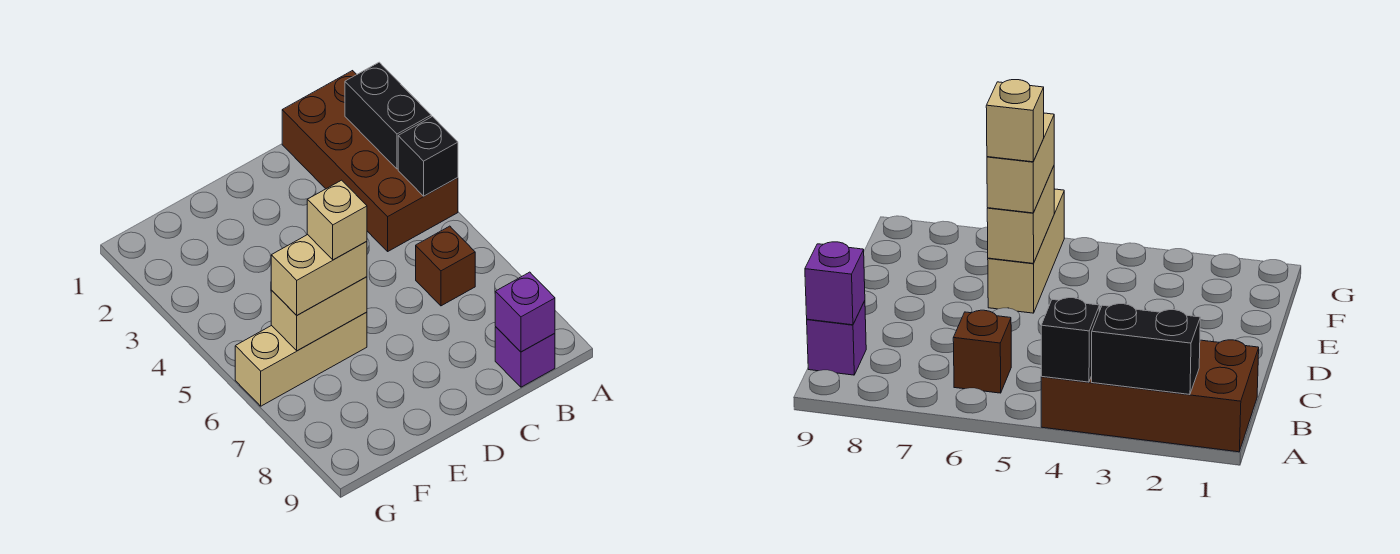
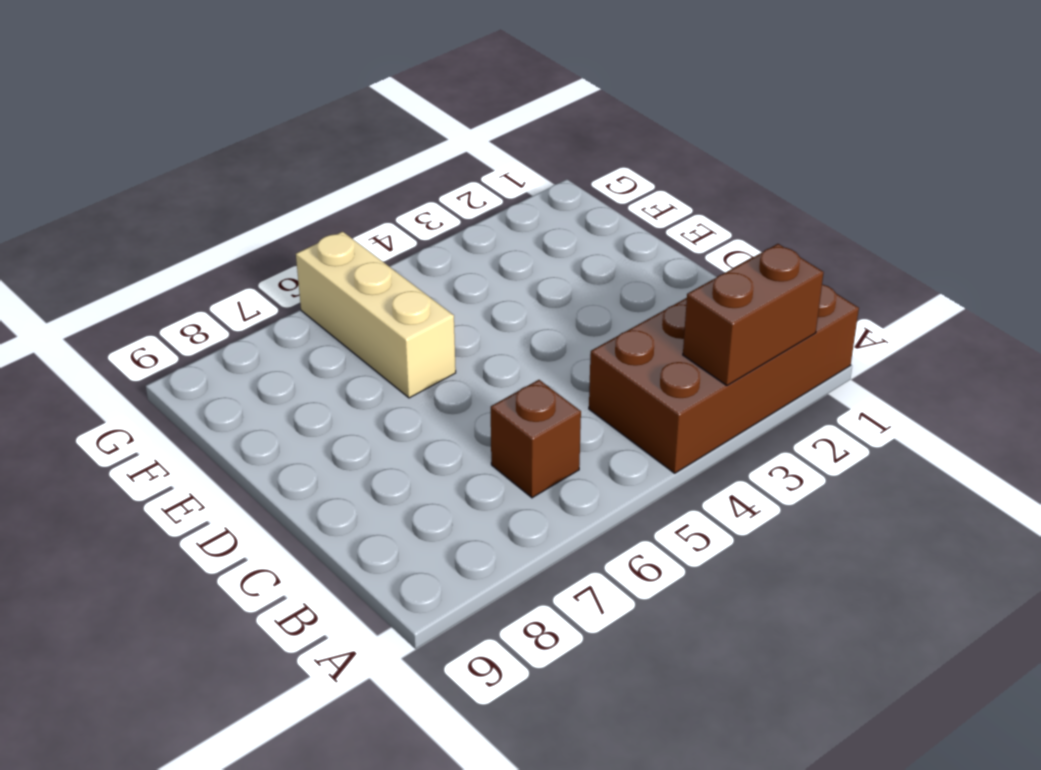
brown brick A2:A3 level 2 -> black brick A2:A3 level 2
none -> purple brick B9 level 1
none -> black brick A4 level 2

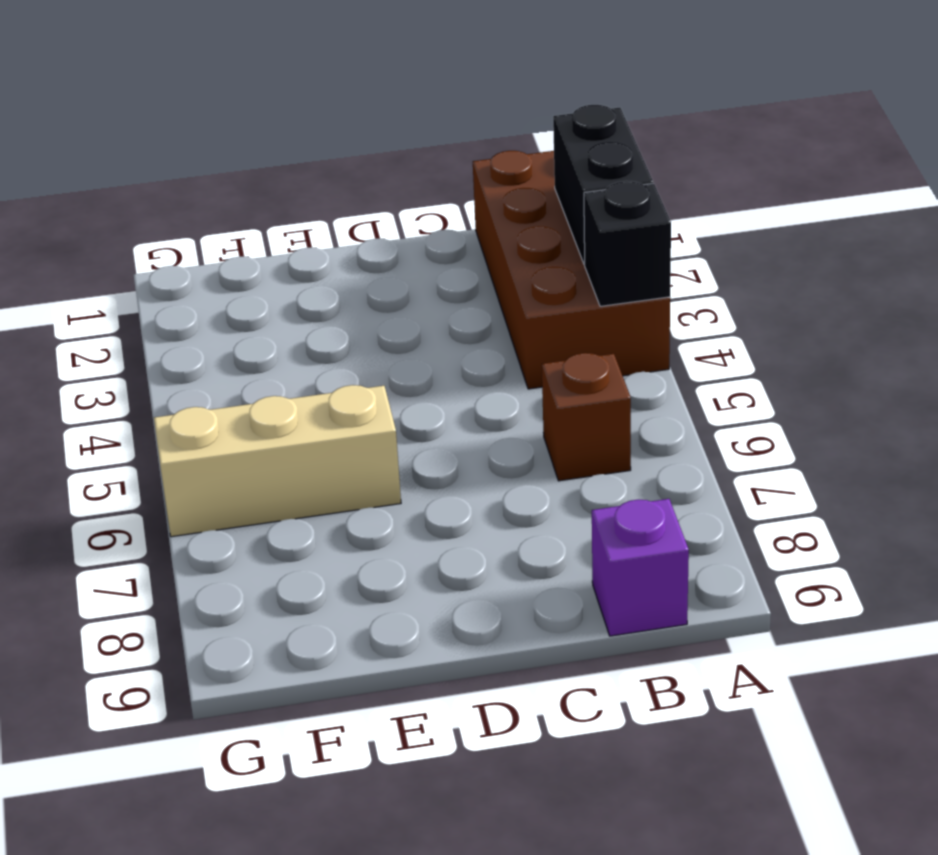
none -> purple brick B9 level 2
none -> tan brick E6:F6 level 2

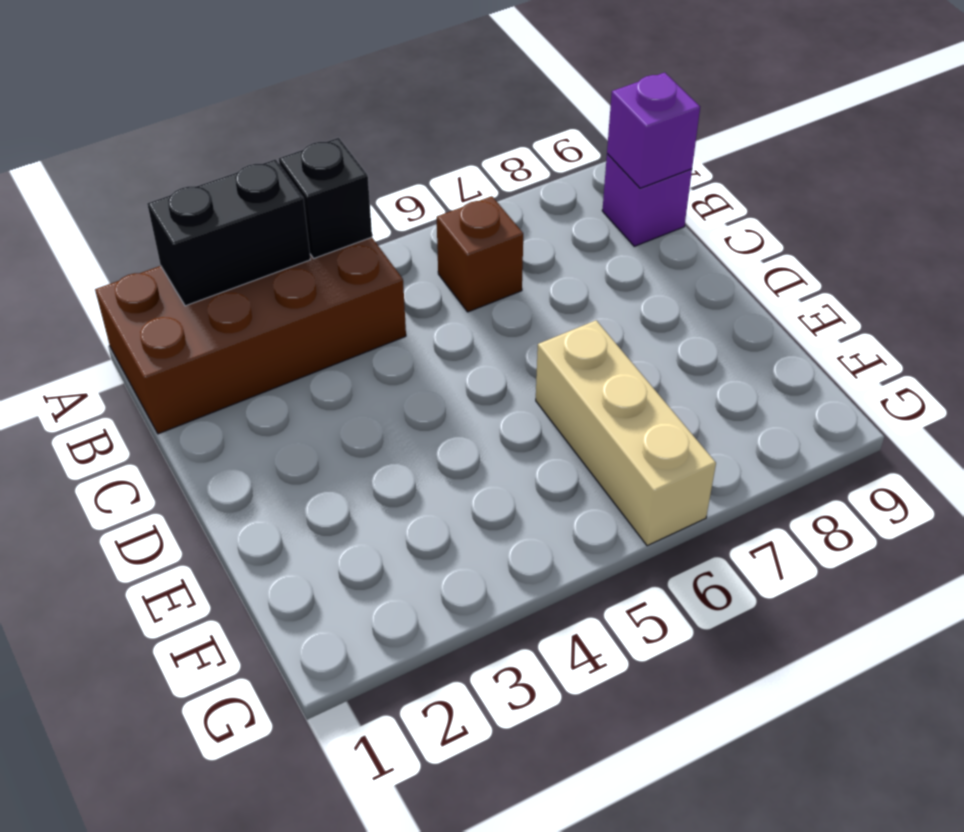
none -> tan brick E6:F6 level 2
none -> tan brick E6:F6 level 3

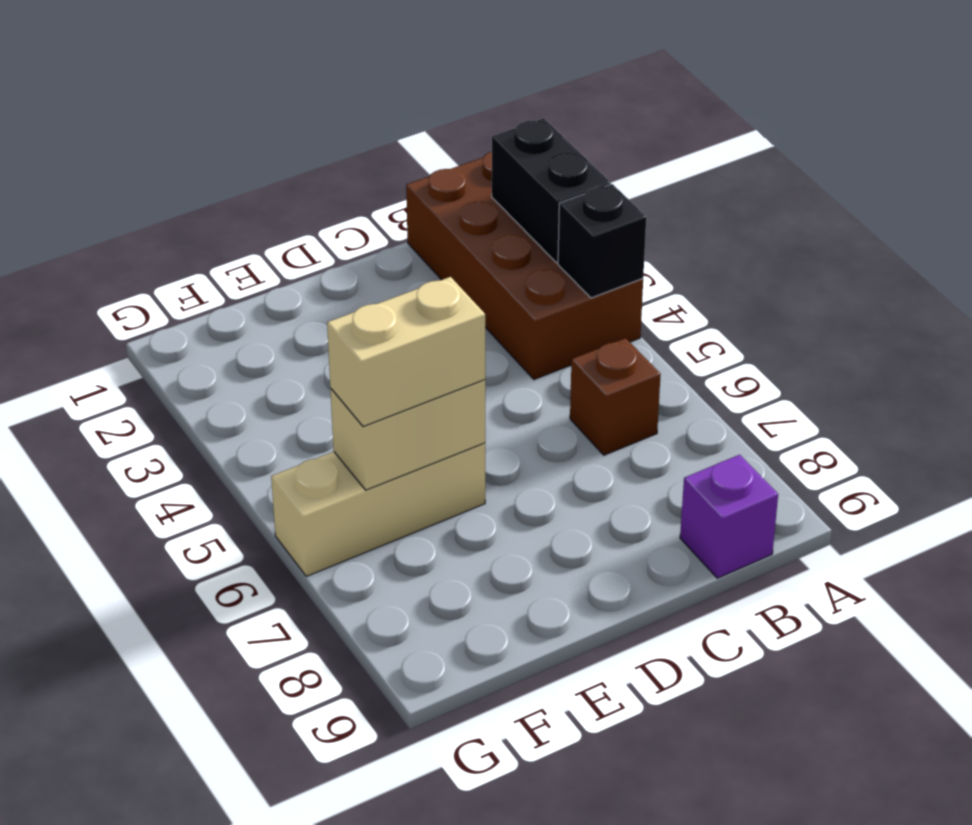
none -> purple brick B9 level 2
none -> tan brick E6 level 4

